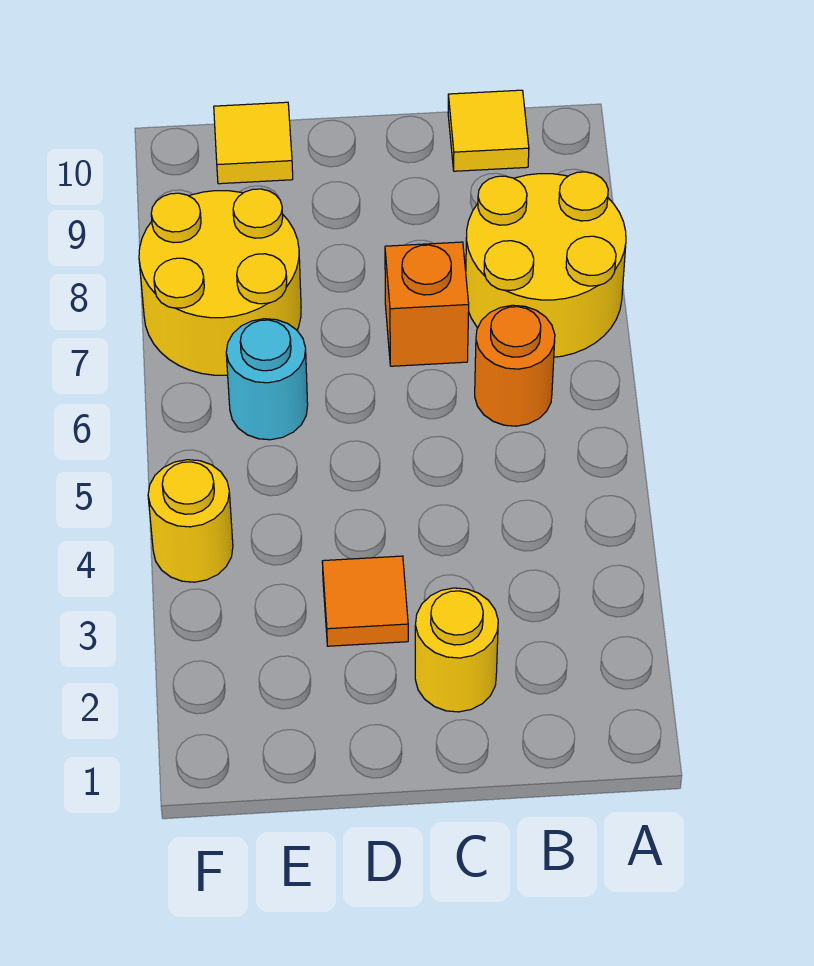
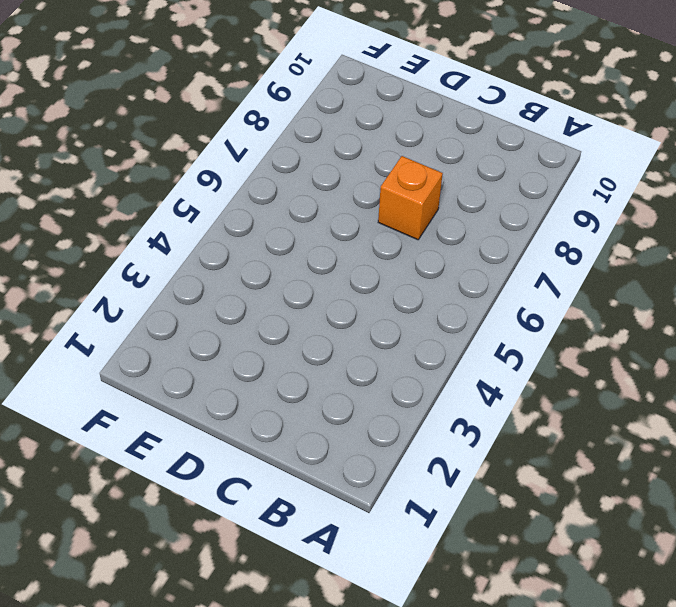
none -> yellow round brick A7:B8 level 1
none -> orange round brick B6 level 1

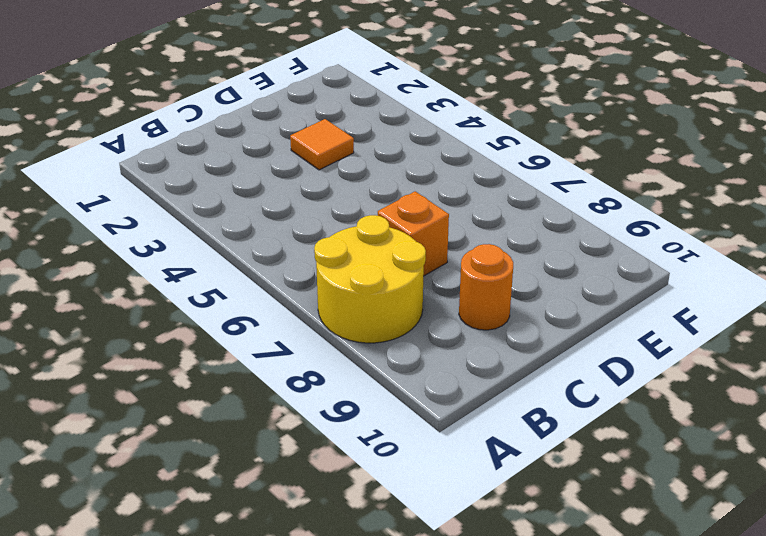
orange round brick C9 level 1 -> orange round brick B6 level 1
none -> yellow tile B10 level 1
none -> yellow round brick C2 level 1

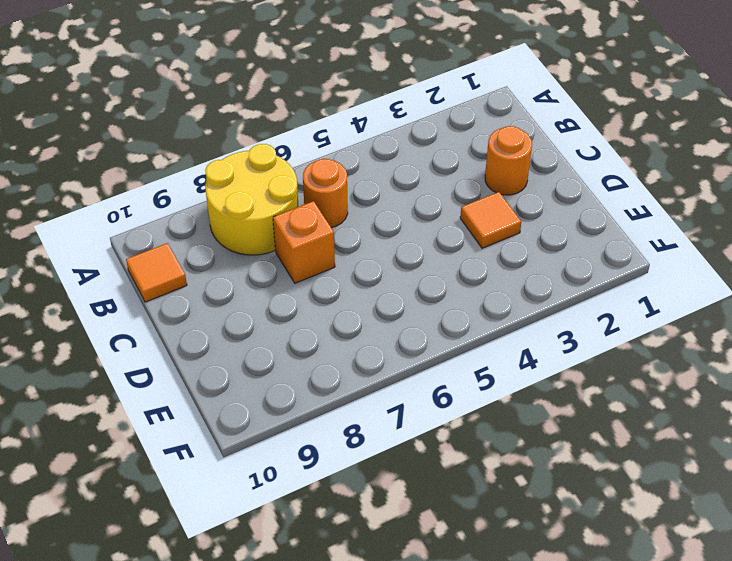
orange tile B10 level 1 -> yellow tile B10 level 1
orange round brick C2 level 1 -> yellow round brick C2 level 1
none -> cyan round brick E6 level 1
none -> yellow round brick E7:F8 level 1

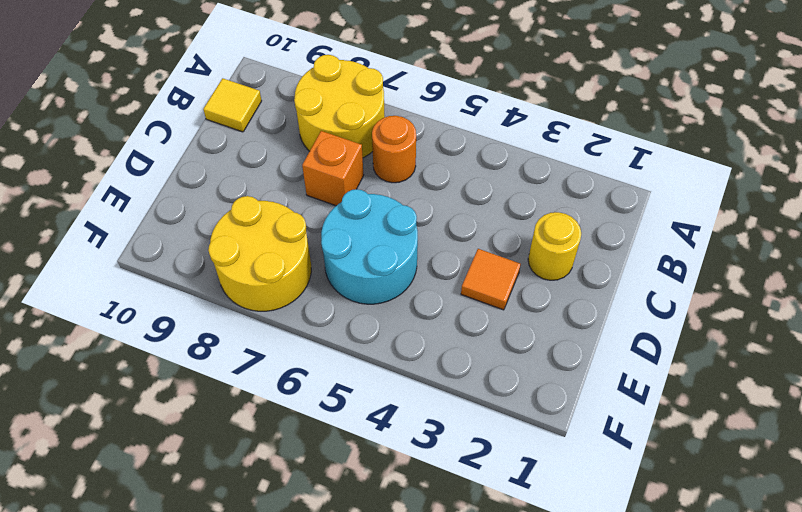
cyan round brick D5:E6 level 1 -> cyan round brick E6 level 1
none -> yellow tile E10 level 1
none -> yellow round brick F4 level 1

